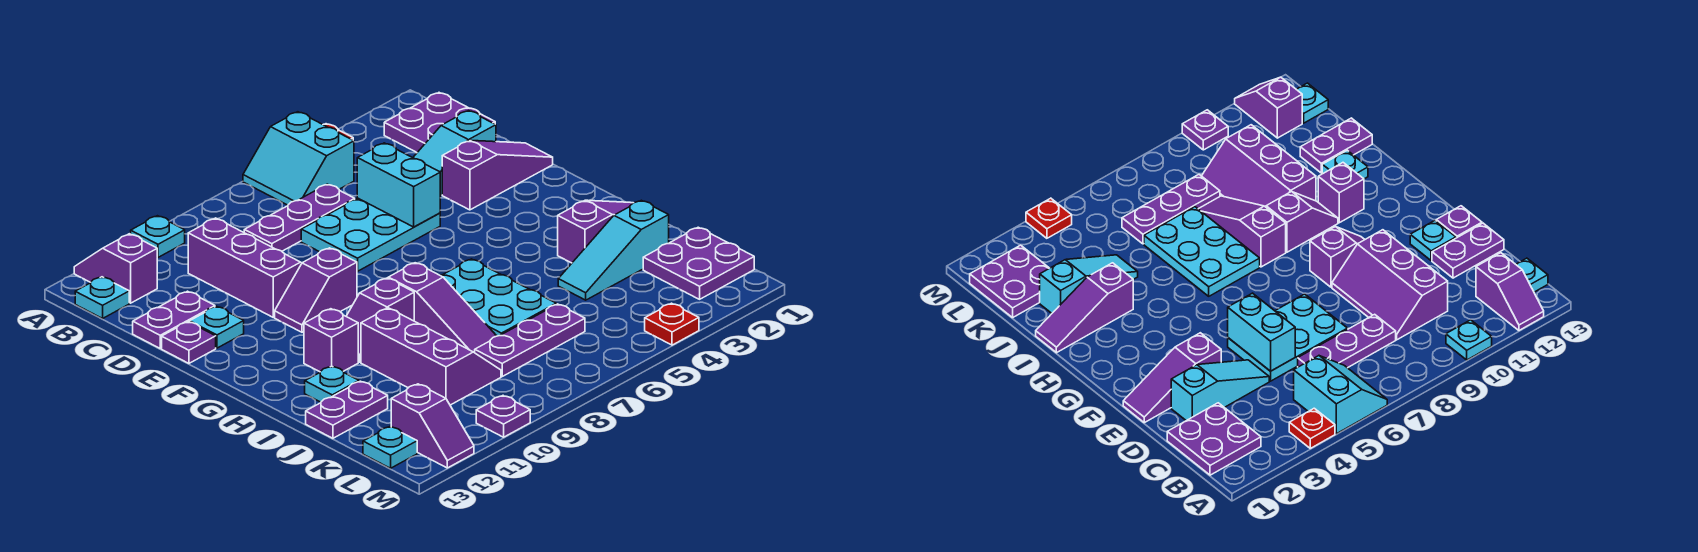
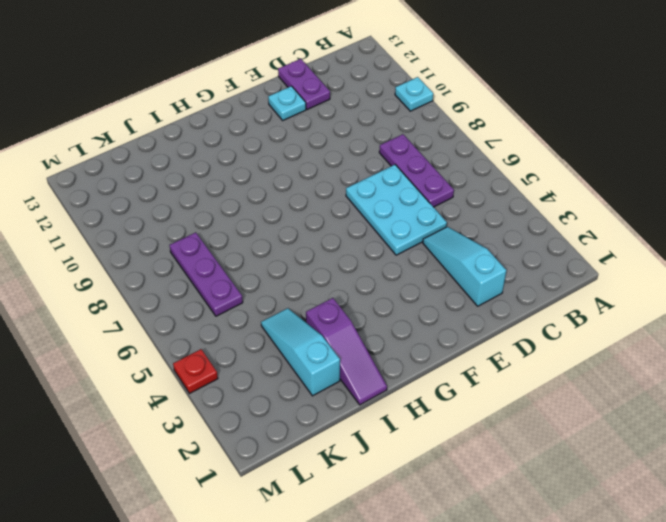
none -> red plate A4 level 1
none -> cyan slope A5:B6 level 1 top 5
none -> purple slope A12:B12 level 1 top B
none -> purple plate B1:C2 level 1

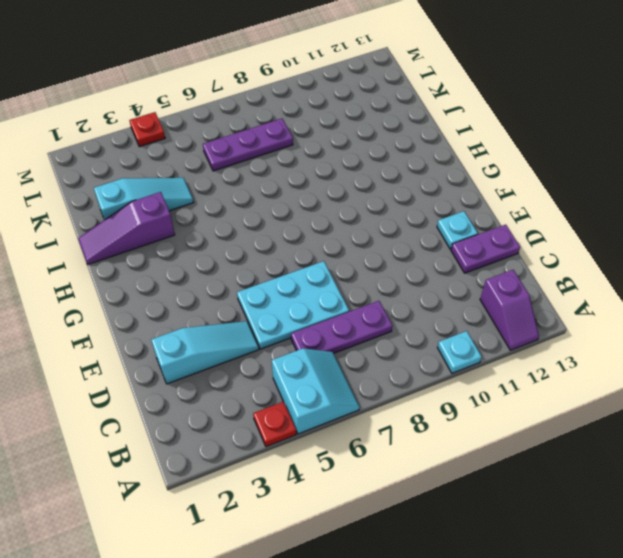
none -> purple plate B1:C2 level 1
none -> cyan plate B13 level 1
none -> purple slope C9:E10 level 1 top 10
none -> purple slope E1:E3 level 1 top 3

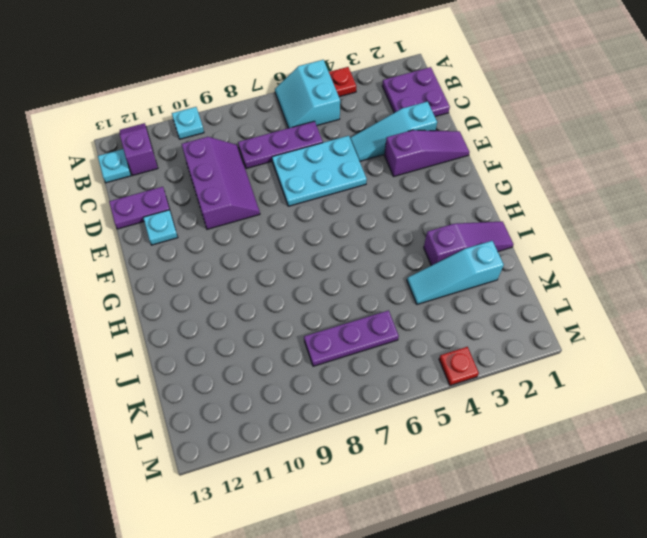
none -> purple plate E13 level 1
none -> purple slope F9:F10 level 1 top 9
none -> cyan plate H6:J7 level 1
none -> purple slope H8:J8 level 1 top H

